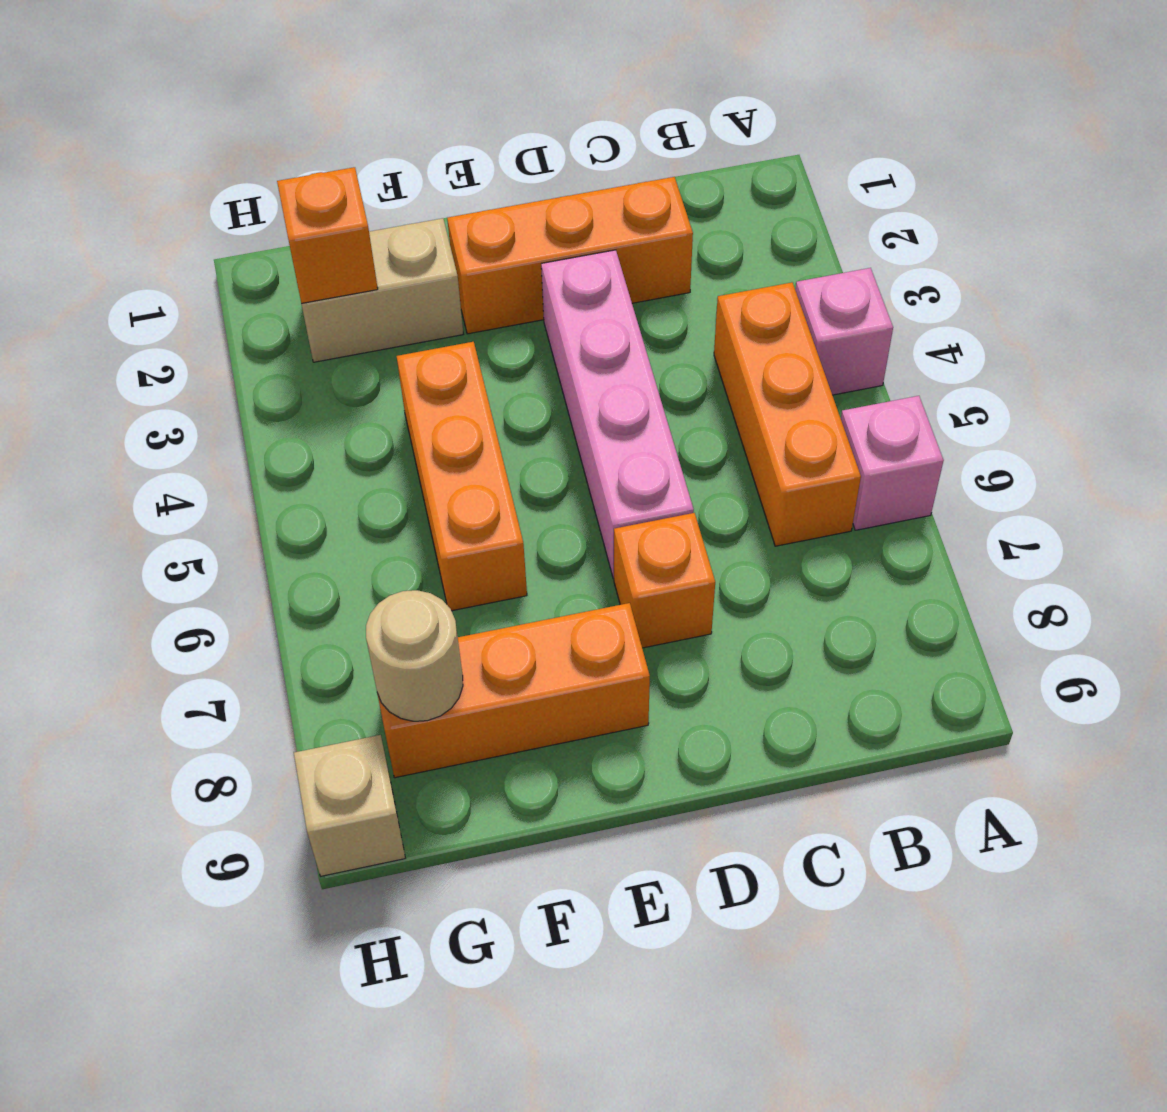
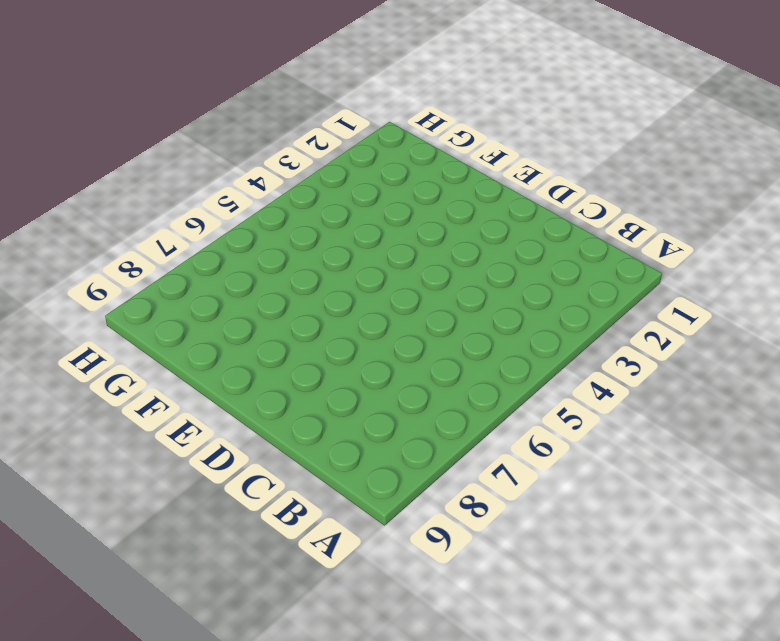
none -> pink brick A4 level 1
none -> pink brick A6 level 1
none -> orange brick B4:B6 level 1

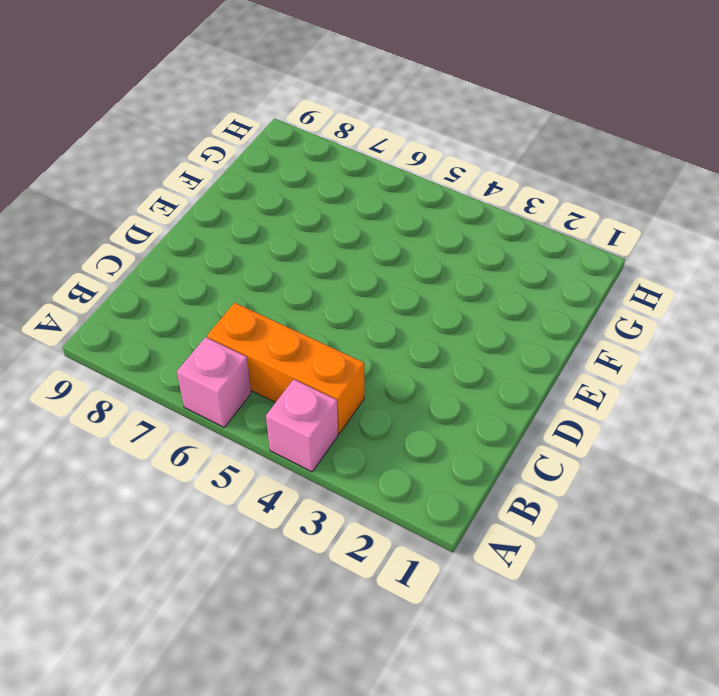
none -> orange brick C2:E2 level 1
none -> pink brick D3:D6 level 1
none -> orange brick D7 level 1

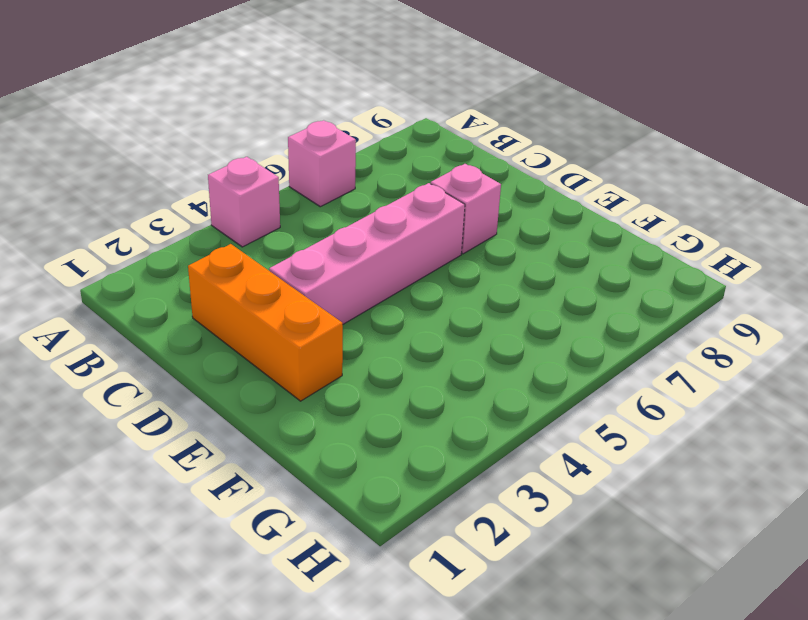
pink brick D7 level 1 -> orange brick D7 level 1
none -> orange brick B4:B6 level 1
none -> orange brick E8:G8 level 1
none -> tan brick F2:G2 level 1

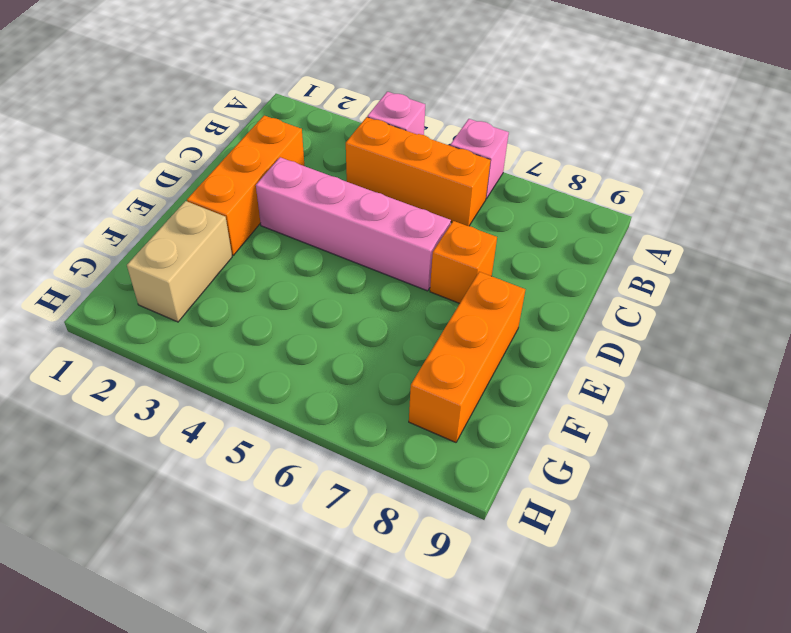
none -> orange brick F4:F6 level 1
none -> tan brick H9 level 1
none -> orange brick G2 level 2

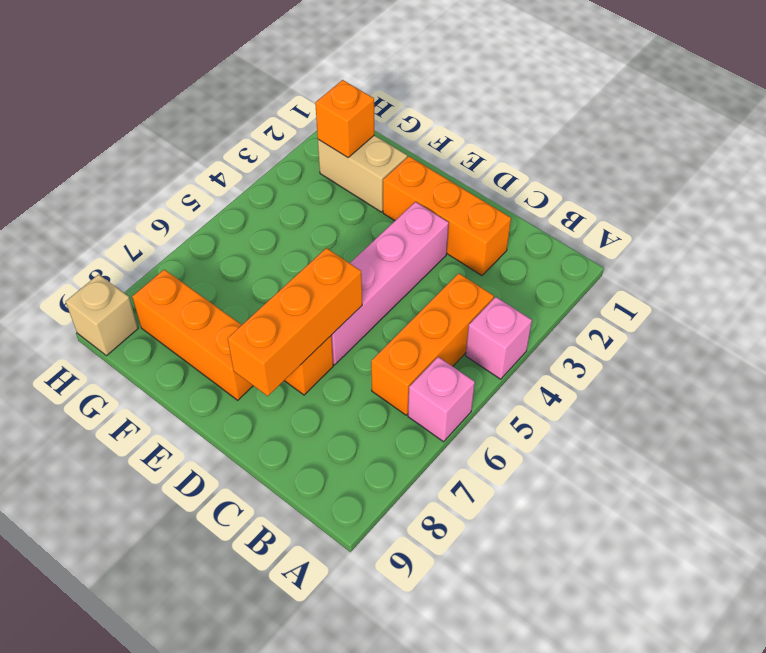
orange brick D6:D8 level 2 -> orange brick F4:F6 level 1
none -> tan round brick G8 level 2

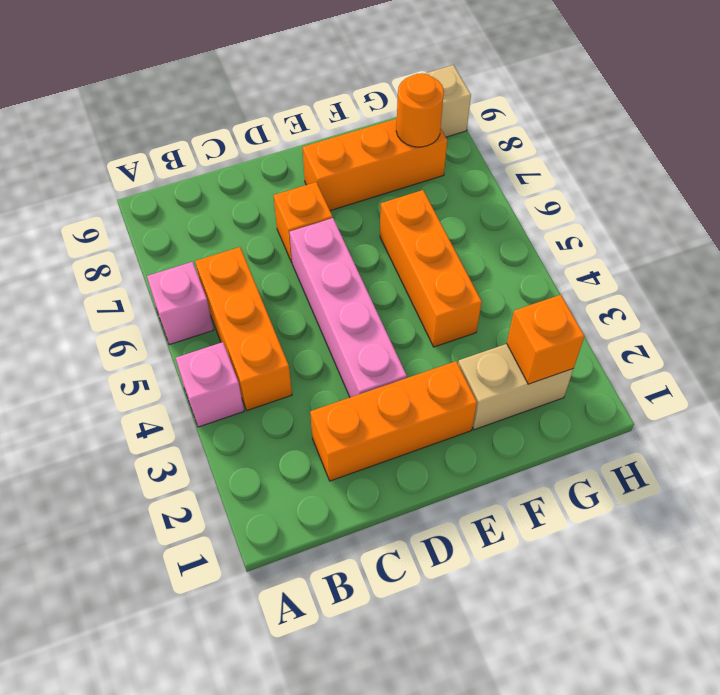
orange round brick G8 level 2 -> tan round brick G8 level 2

